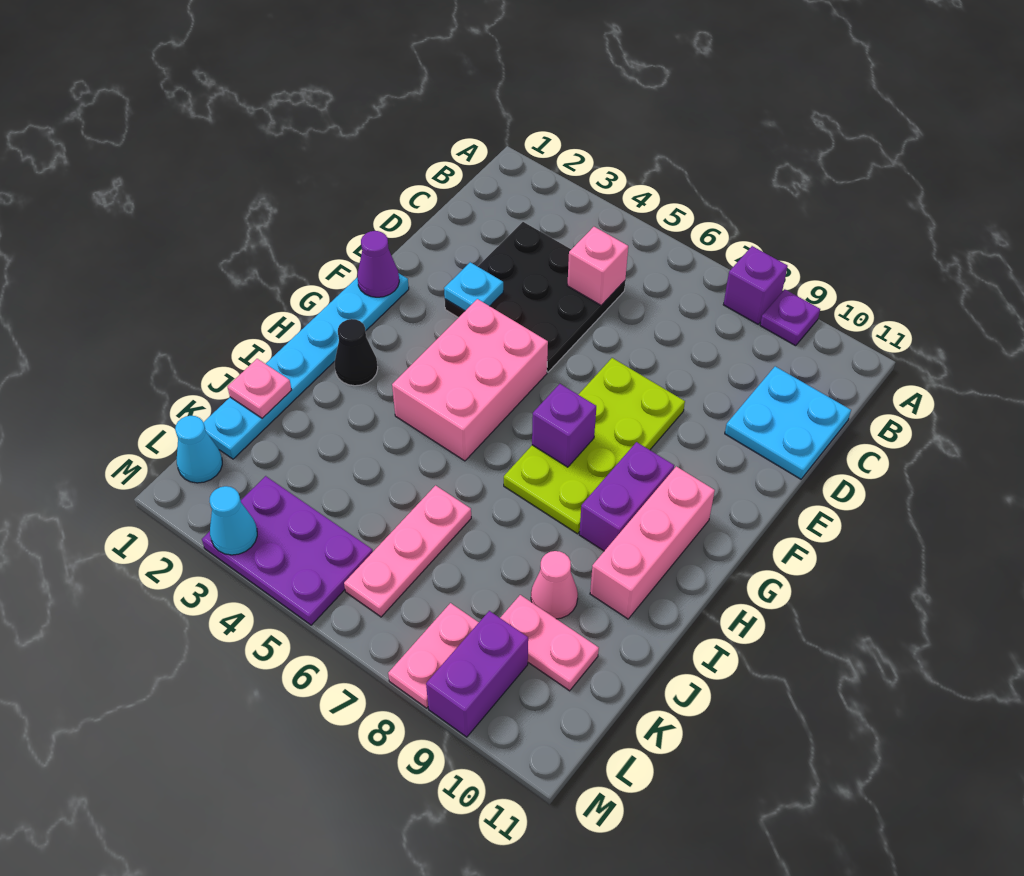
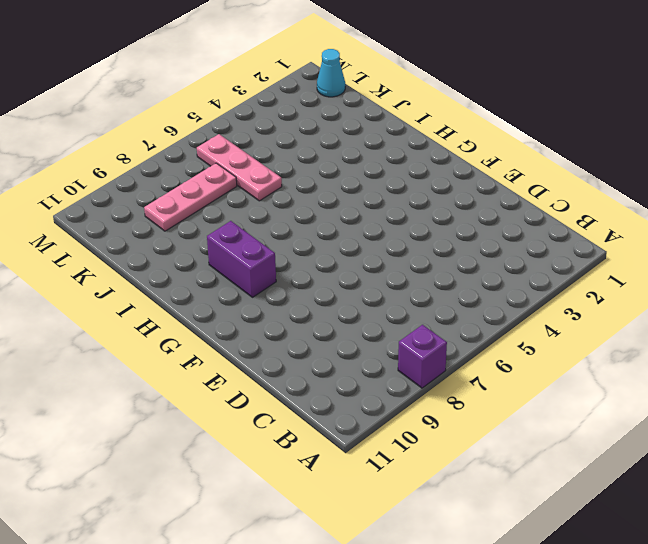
pink plate K7:K9 level 1 -> pink plate K9:K10 level 1
none -> purple plate A9 level 1
none -> black plate C3:E5 level 1
none -> cyan plate C10:D11 level 1

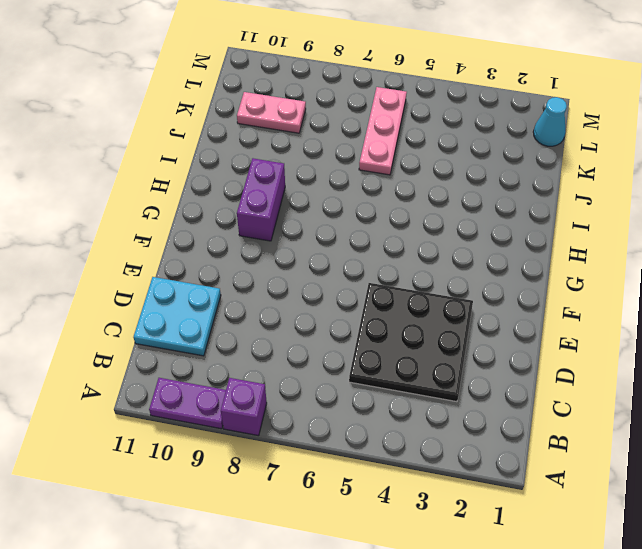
purple plate A9:A10 level 1 -> purple plate A9 level 1
none -> lime plate E7:H8 level 1
none -> cyan plate F1:K1 level 1
none -> pink brick F4:H5 level 1

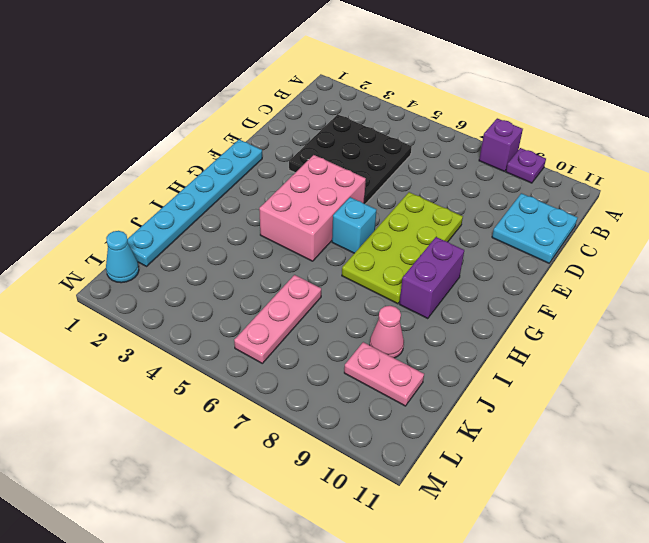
cyan brick G6 level 1 -> none
none -> pink brick G10:I10 level 1
none -> black cone H2 level 1
none -> purple plate L3:M5 level 1

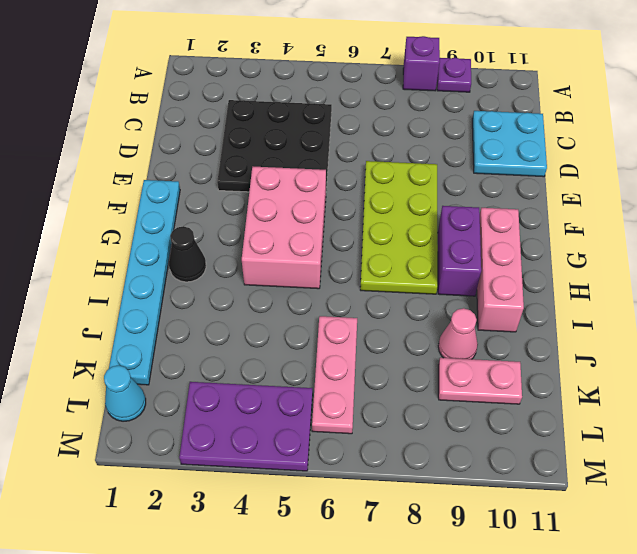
none -> pink plate L8:M8 level 1
none -> purple brick L9:M9 level 1
none -> pink brick C5 level 2

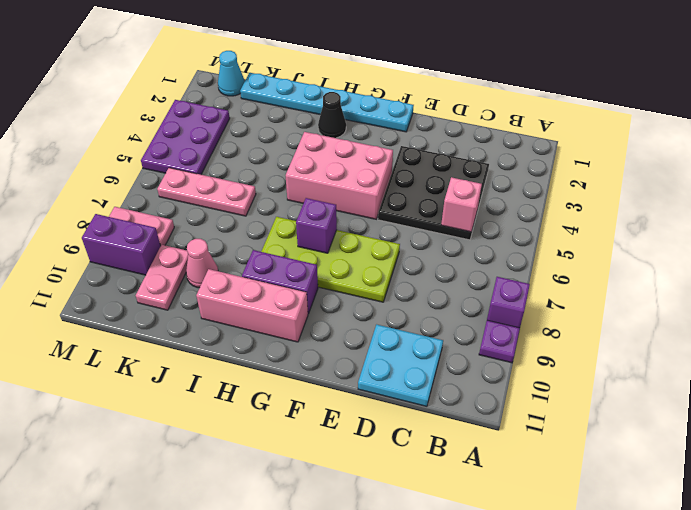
none -> cyan plate E3 level 2
none -> purple cone F1 level 2
none -> pink plate J1 level 2

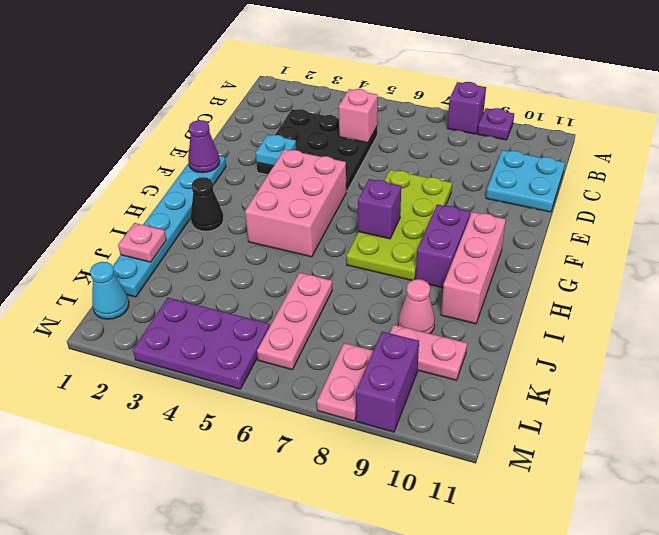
none -> cyan cone M3 level 2

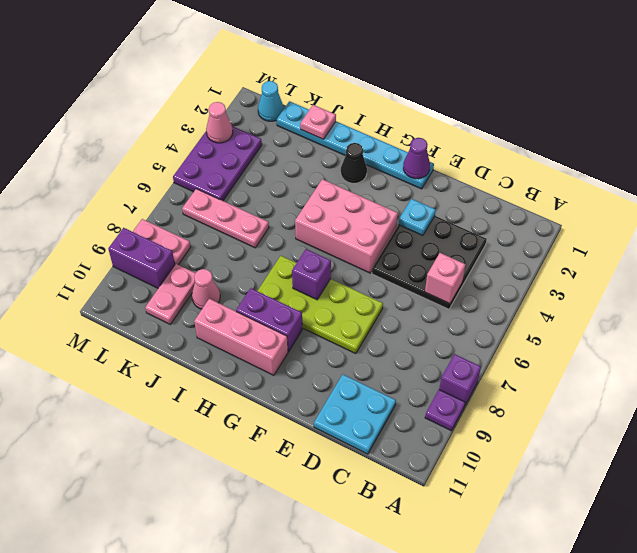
pink cone M3 level 2 -> cyan cone M3 level 2

